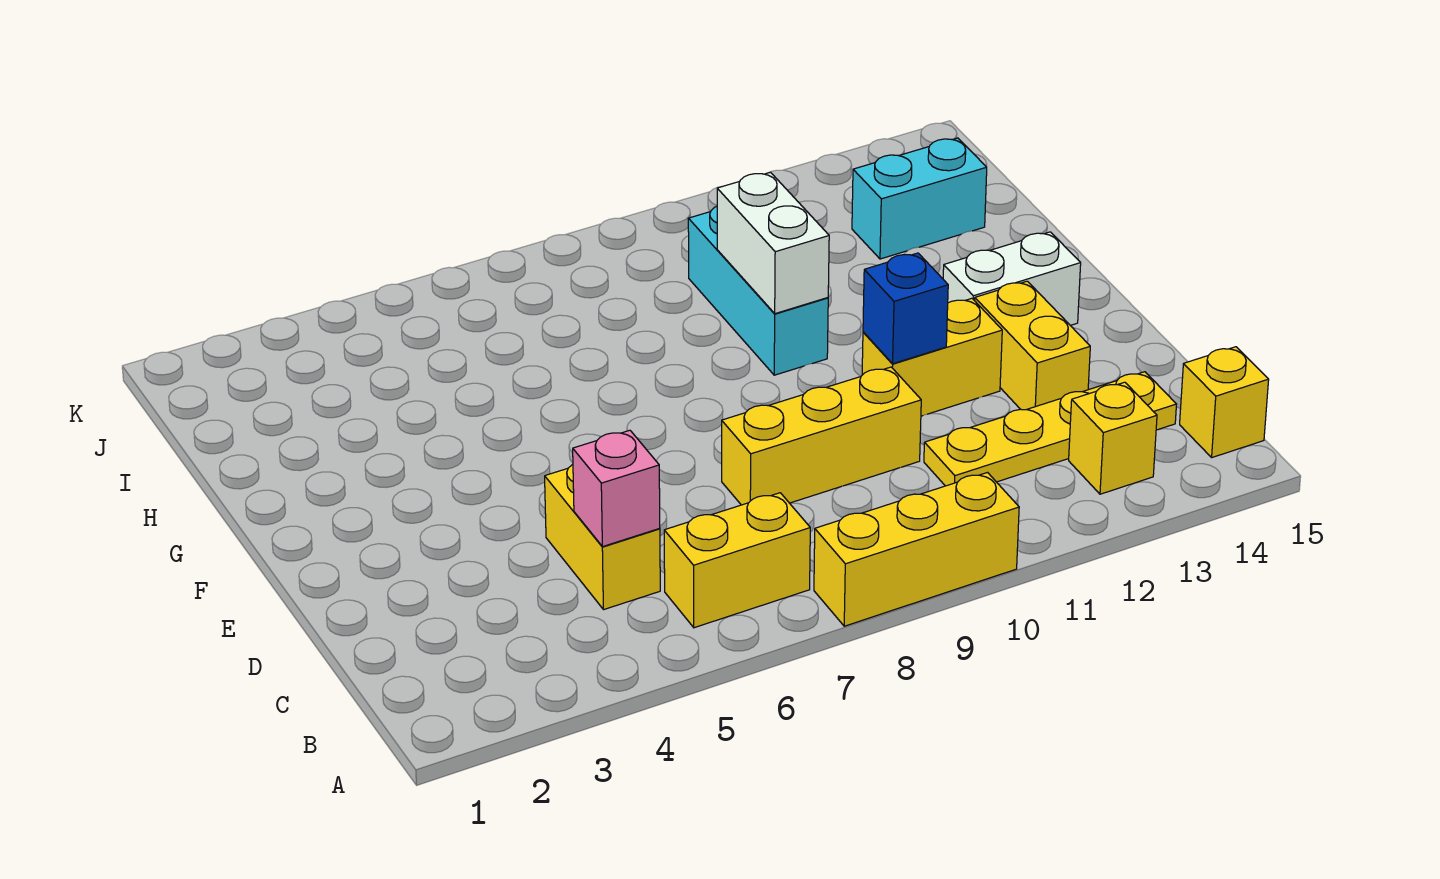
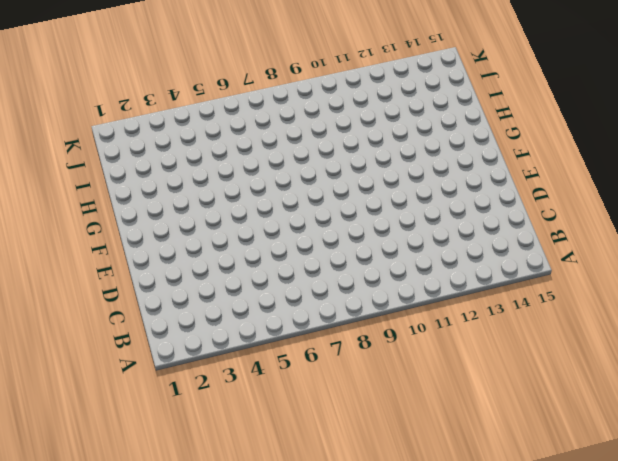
none -> yellow brick A8:A10 level 1
none -> yellow brick B6:B7 level 1
none -> yellow brick B13 level 1

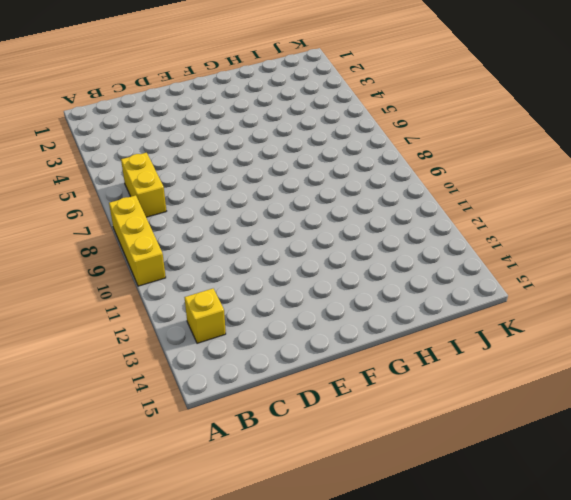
none -> yellow brick B15 level 1
none -> yellow brick C5:D5 level 1
none -> yellow plate C11:C14 level 1

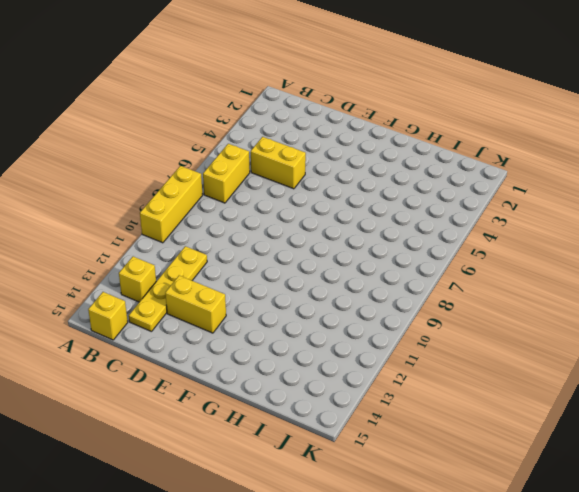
none -> yellow brick D8:D10 level 1
none -> yellow brick E11:E12 level 1
none -> white brick F13:F14 level 1

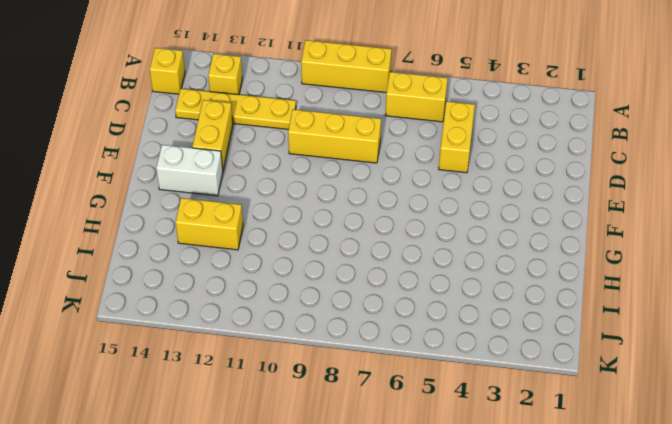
yellow brick H12:H13 level 1 -> yellow brick E11:E12 level 1
none -> cyan brick G10:I10 level 1
none -> cyan brick I13:I14 level 1
none -> pink brick C5 level 2

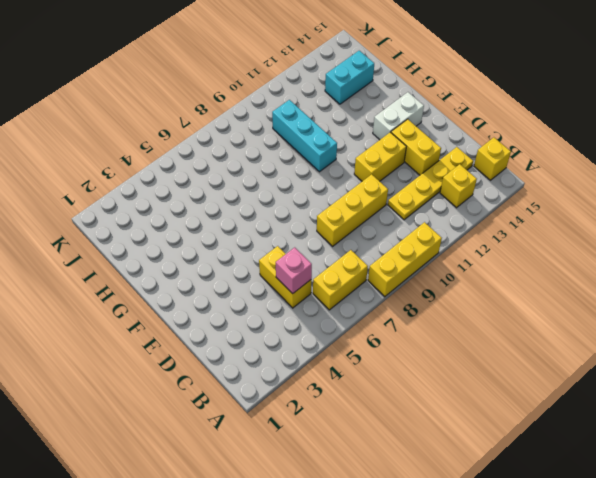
none -> blue brick E11 level 2
none -> white brick G10:H10 level 2

